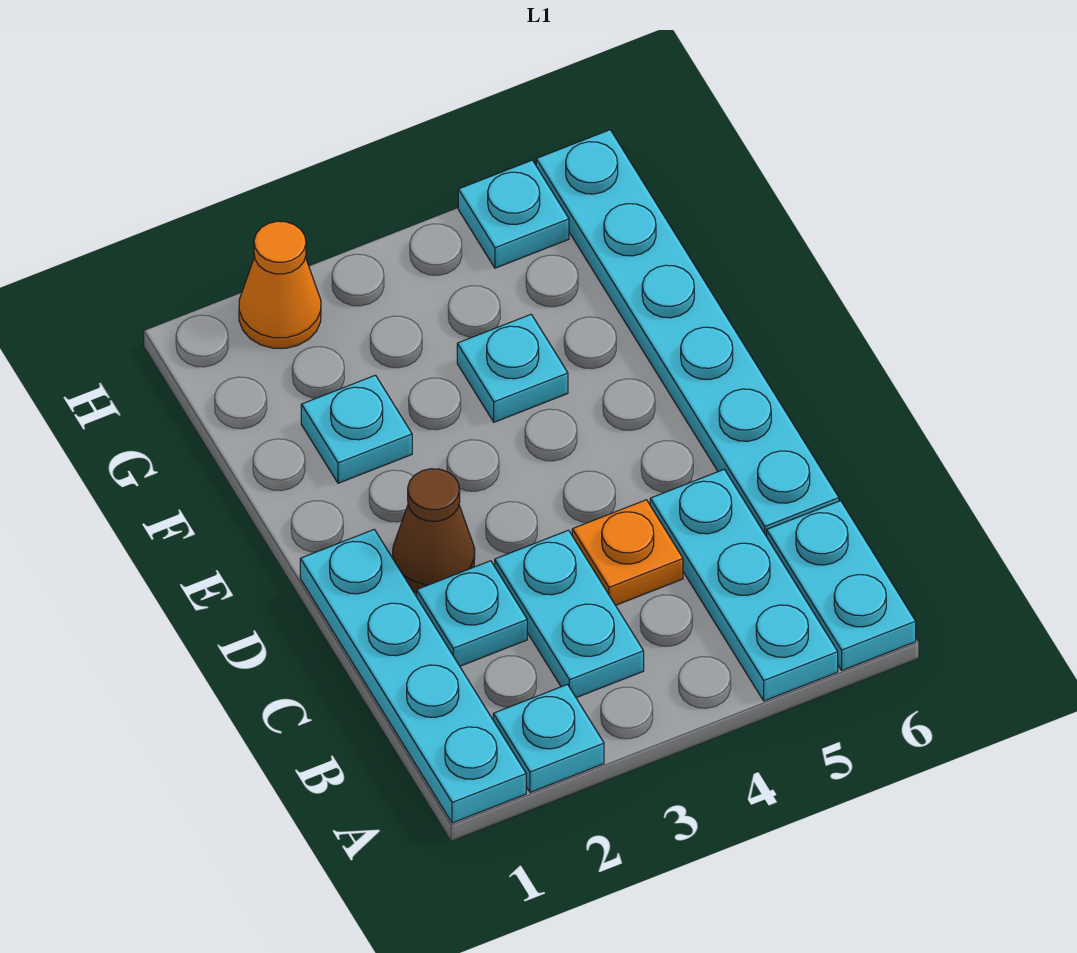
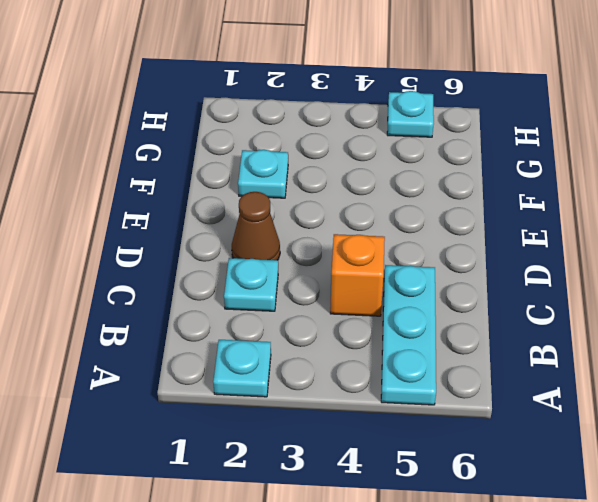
orange brick C4 level 1 -> orange plate C4 level 1
none -> cyan plate A1:D1 level 1
none -> cyan plate A6:B6 level 1
none -> cyan plate B3:C3 level 1

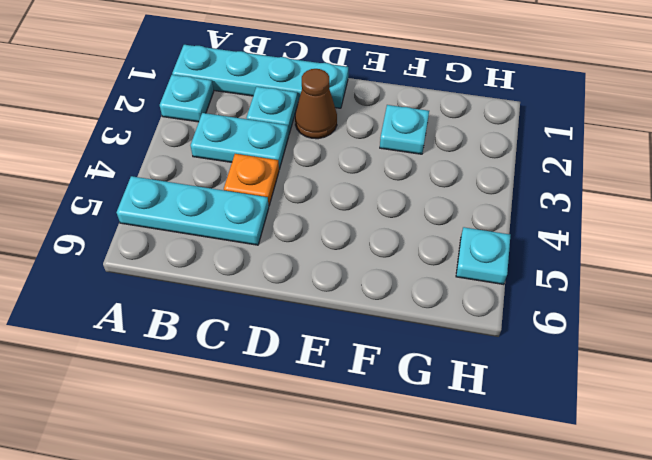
none -> cyan plate A6:B6 level 1
none -> cyan plate C6:H6 level 1
none -> cyan plate F4 level 1

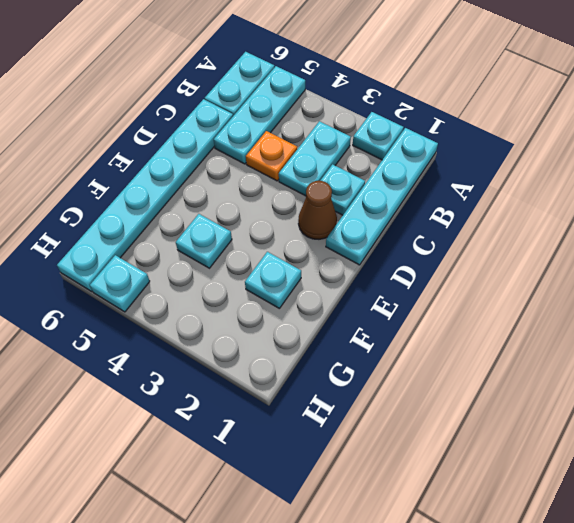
none -> orange cone H2 level 1

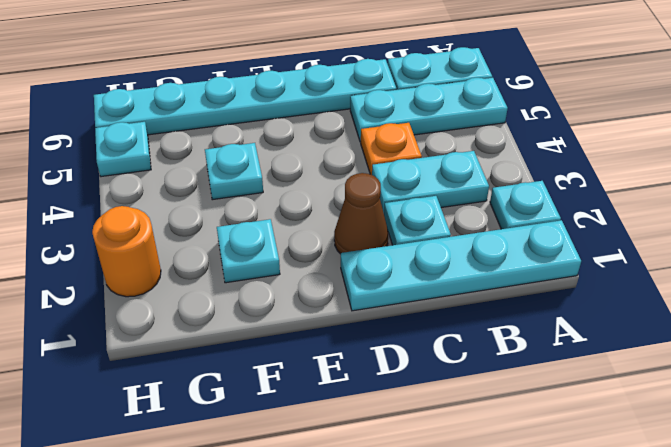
orange round brick H2 level 1 -> orange cone H2 level 1

